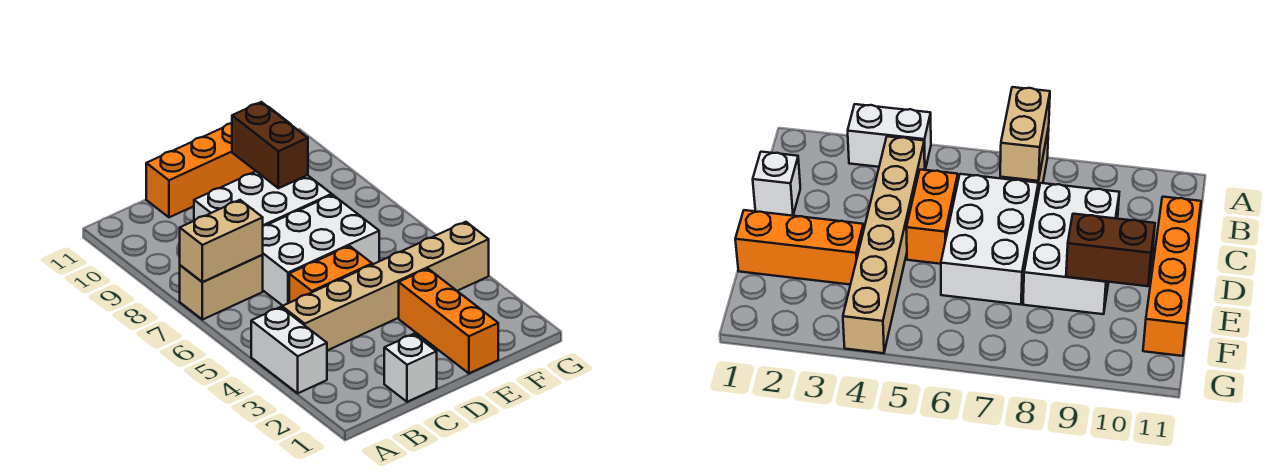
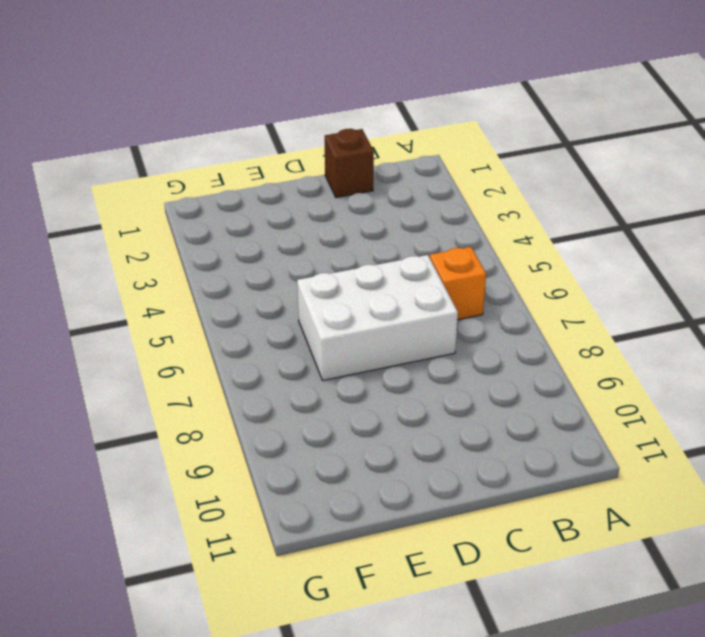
orange brick B6 level 1 -> none
brown brick C1 level 1 -> white brick C1 level 1
none -> white brick A3:A4 level 1
none -> tan brick A7:B7 level 1

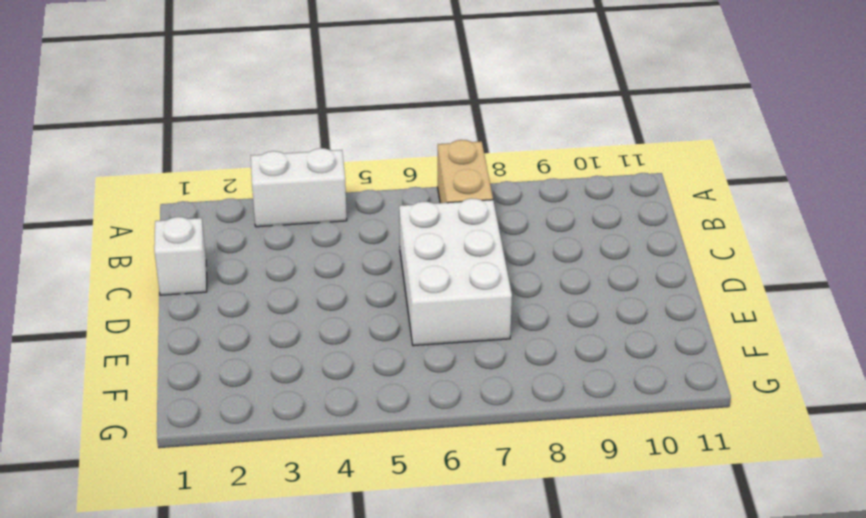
none -> tan brick B4:G4 level 1
none -> orange brick C5:D5 level 1

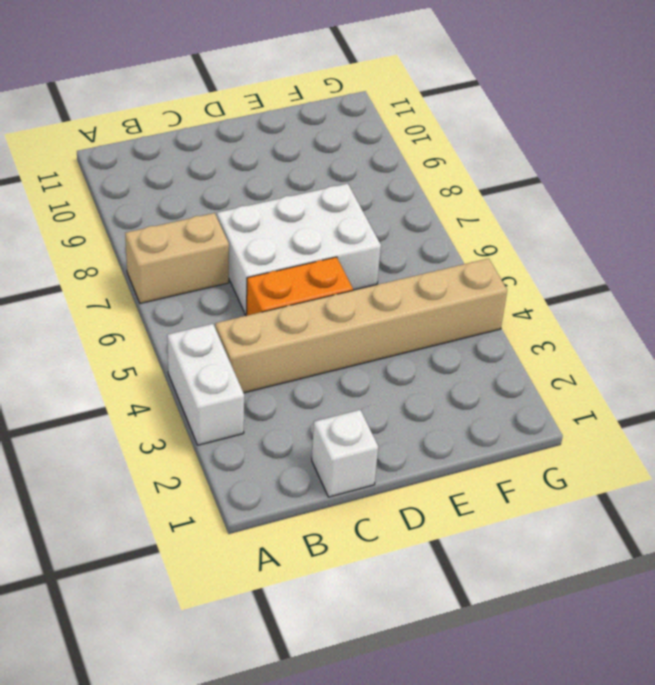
none -> white brick C8:E9 level 1
none -> orange brick C11:F11 level 1

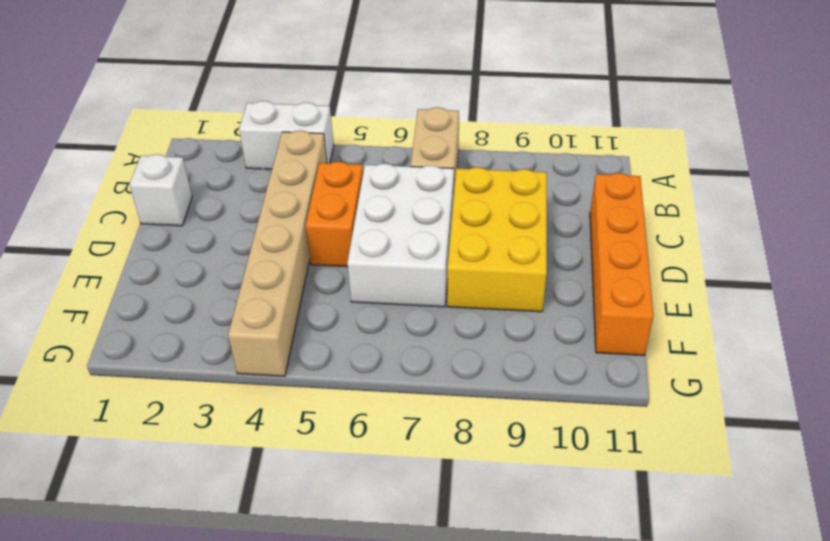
yellow brick C8:E9 level 1 -> white brick C8:E9 level 1
none -> orange brick E1:E3 level 1
none -> tan brick A7:B7 level 2

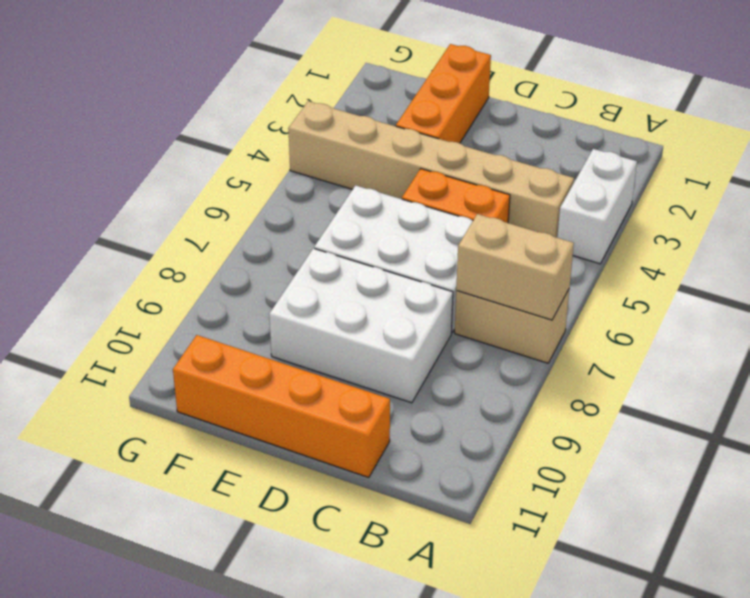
none -> white brick C1 level 1
none -> brown brick E9:E10 level 2

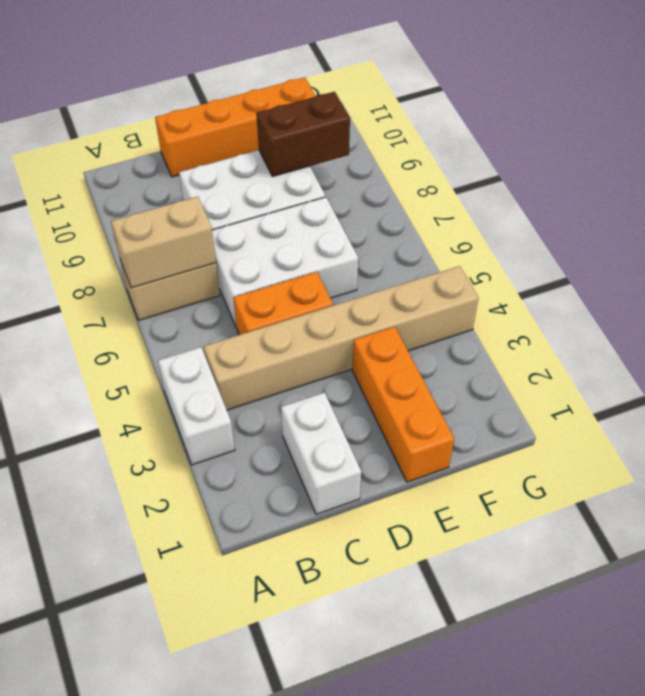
white brick C1:C2 level 1 -> white brick C1 level 1
brown brick E9:F9 level 2 -> brown brick E9:E10 level 2

